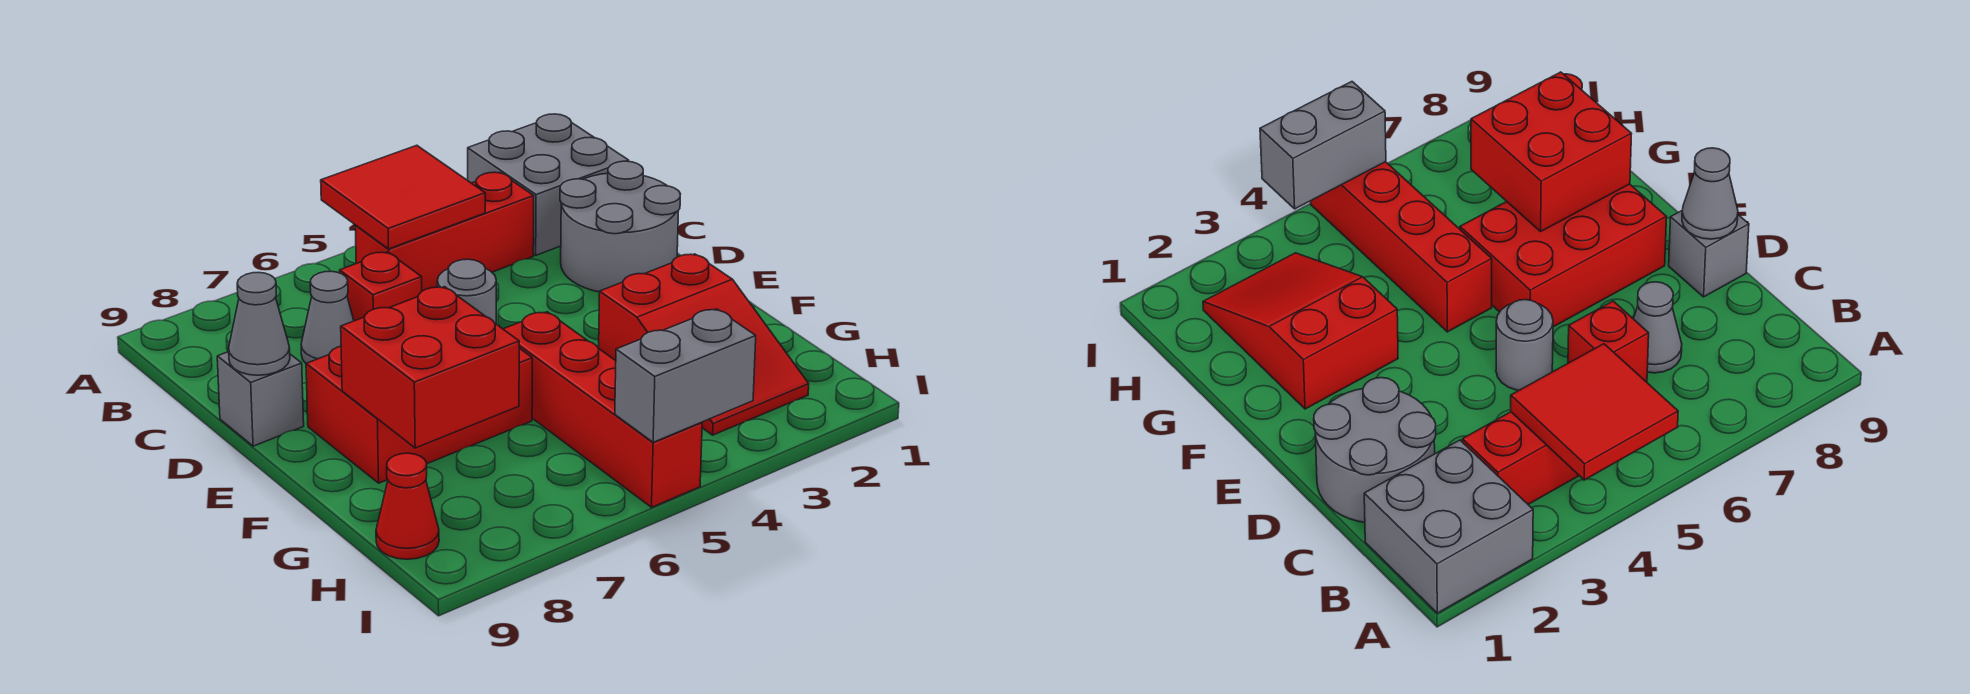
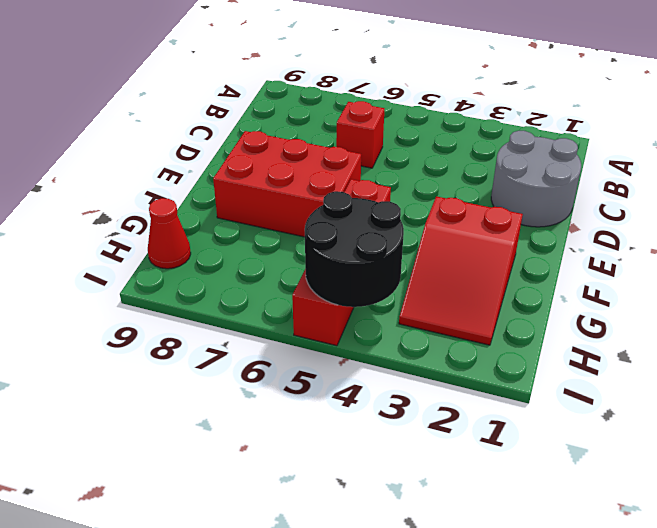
black round brick H4:I5 level 2 -> grey brick I4:I5 level 2
none -> grey brick A1:B2 level 1
none -> red brick B3:B5 level 1
none -> grey cone C7 level 1

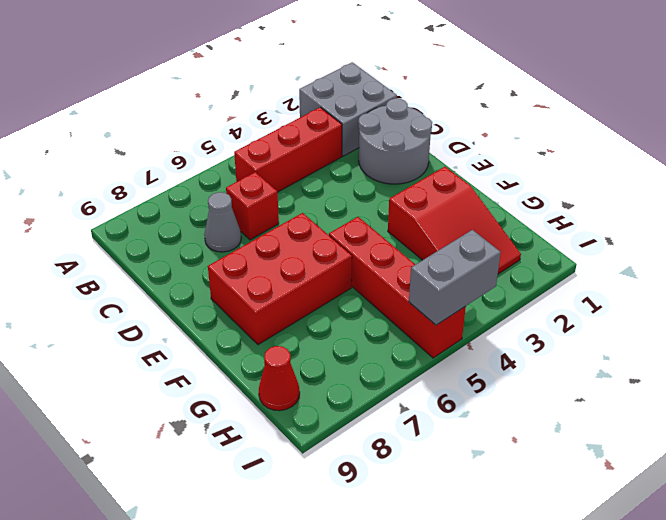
none -> grey round brick D5 level 1
none -> grey brick D9 level 1
none -> red tile A4:B5 level 2

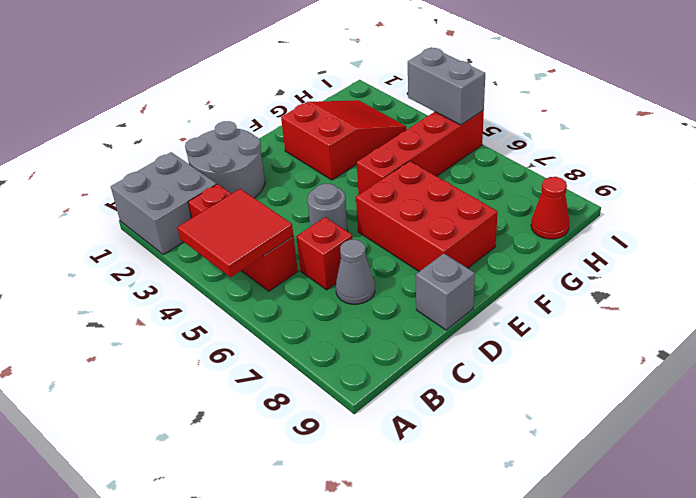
none -> grey cone D9 level 2
none -> red brick F7:G8 level 2

